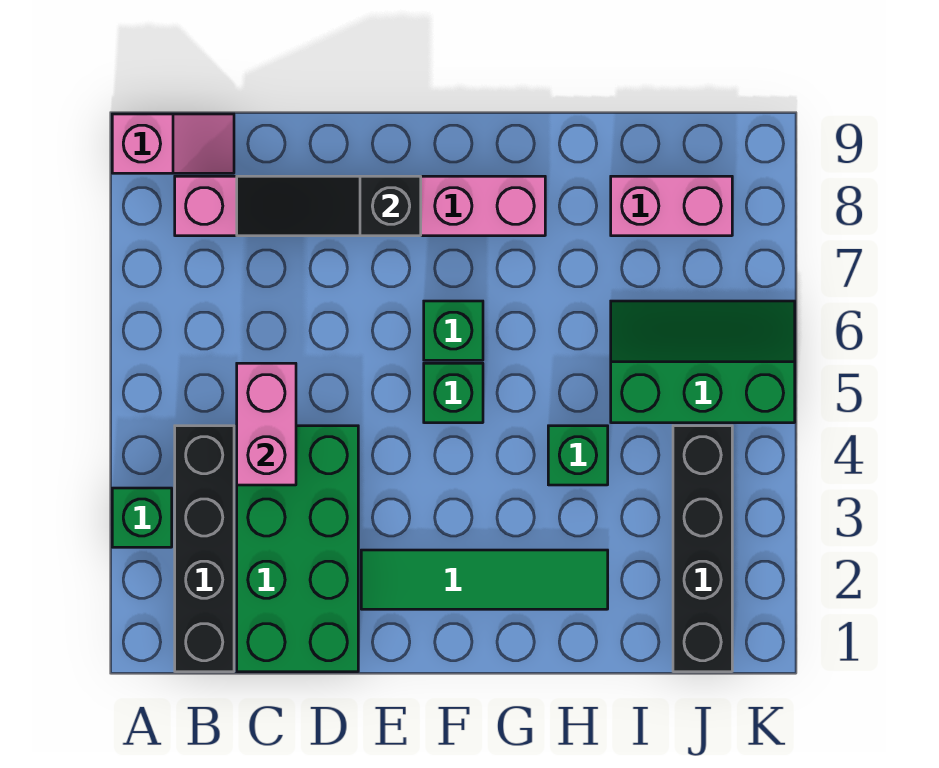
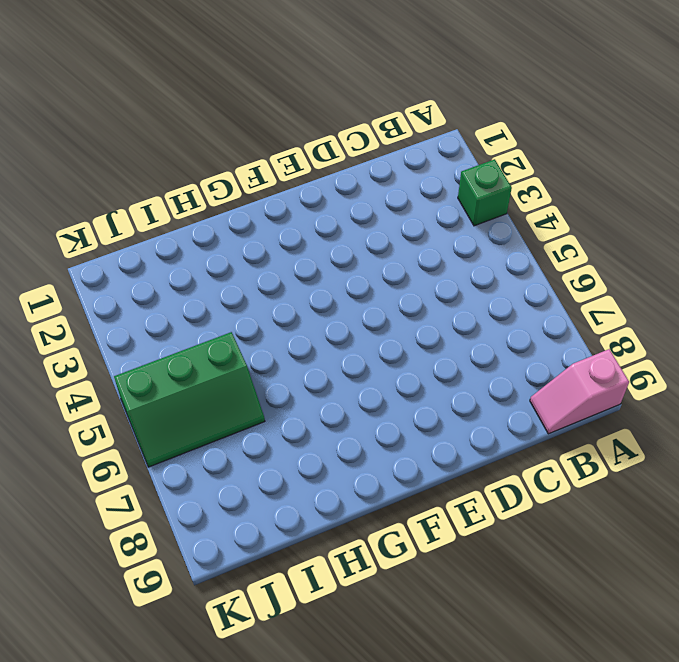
none -> black brick B1:B4 level 1
none -> pink brick B8:G8 level 1
none -> green brick C1:D4 level 1

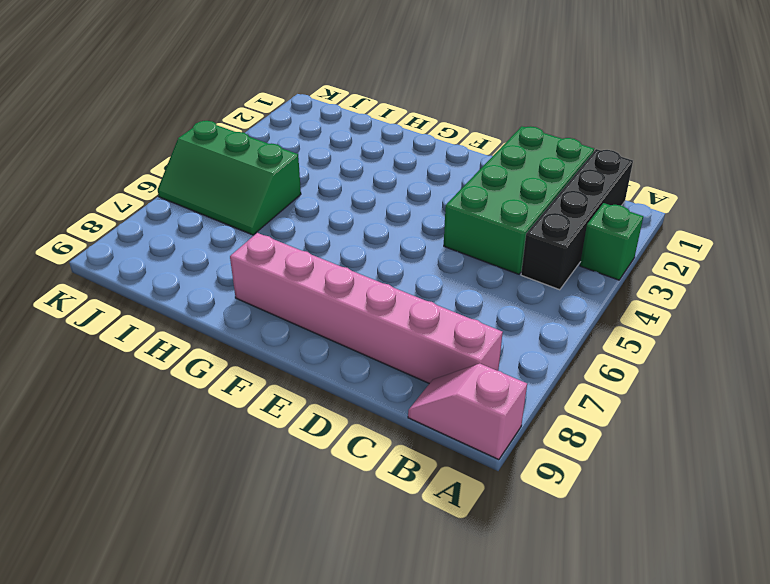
none -> green tile E2:H2 level 1
none -> green brick F5 level 1
none -> green brick F6 level 1

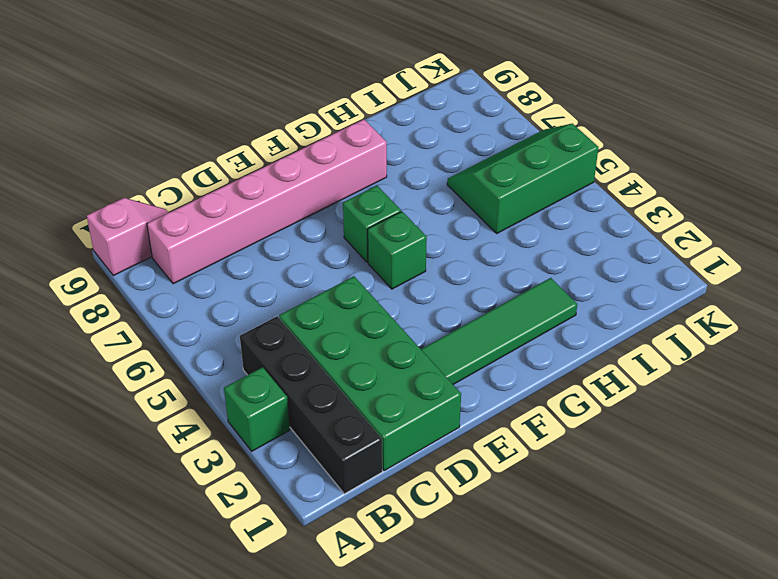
none -> green brick H4 level 1
none -> pink brick I8:J8 level 1
none -> black brick J1:J4 level 1

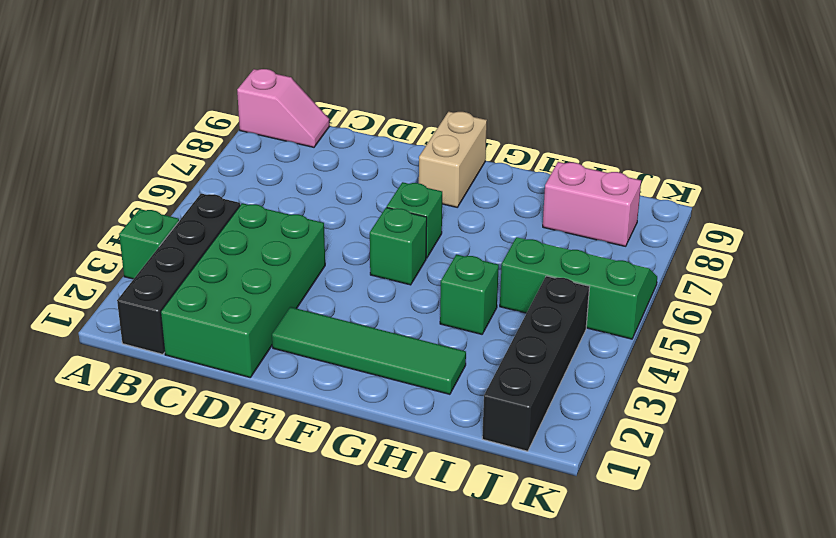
tan brick F8:F9 level 1 -> pink brick B8:G8 level 1
none -> pink brick C4:C5 level 2
none -> black slope C8:E8 level 2 top E

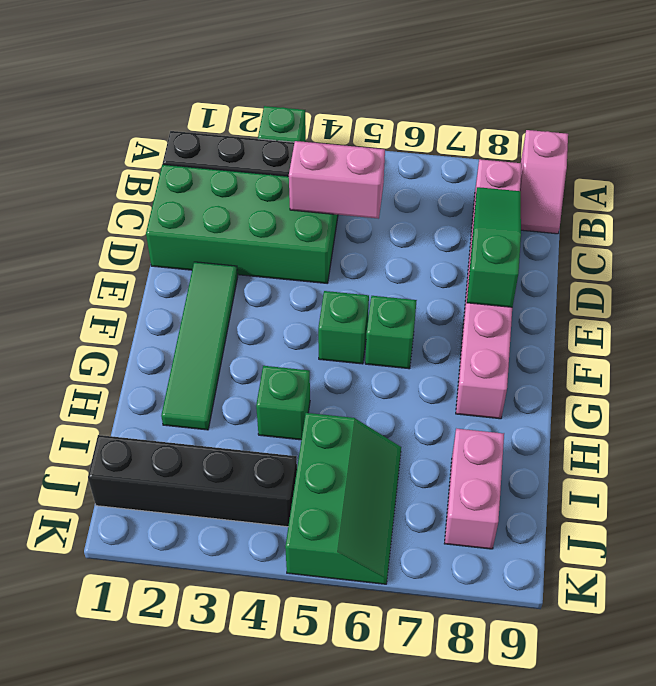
green slope C8:E8 level 2 top E -> black slope C8:E8 level 2 top E

